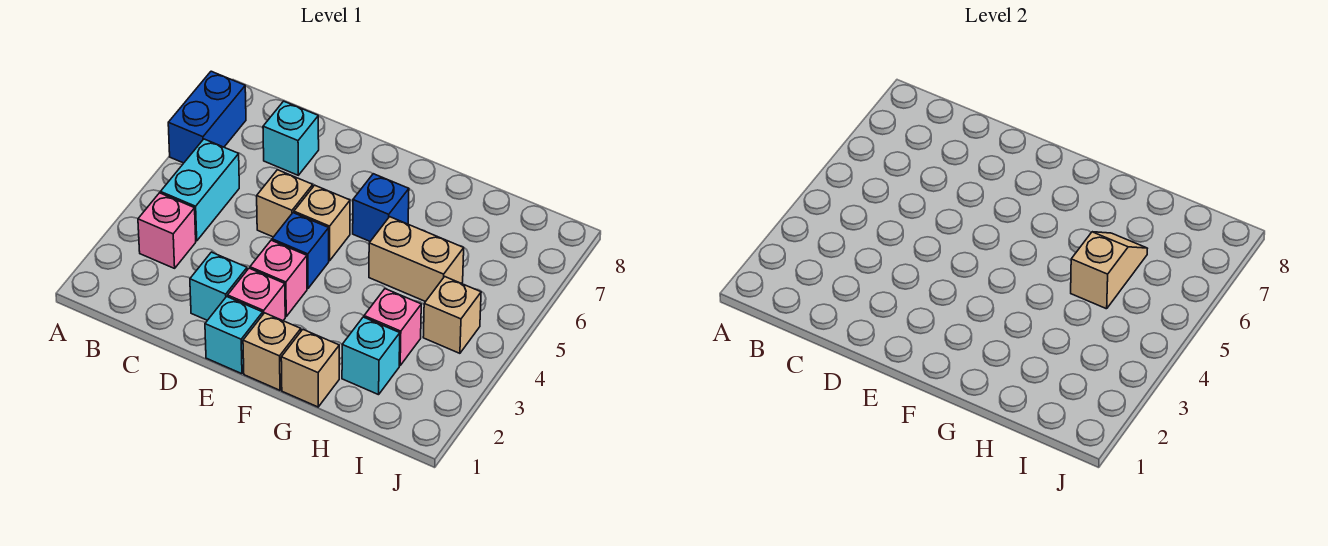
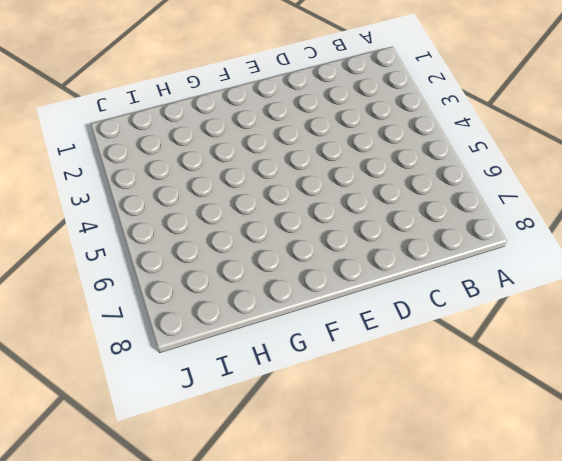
none -> blue brick A6:A7 level 1
none -> pink brick B3 level 1
none -> cyan brick B4:B5 level 1

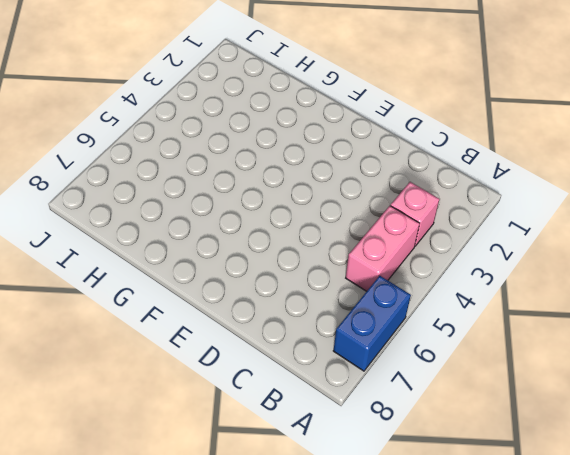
pink brick B4:B5 level 1 -> cyan brick B4:B5 level 1
none -> cyan brick C7 level 1
none -> cyan brick D2 level 1
none -> tan brick D5 level 1

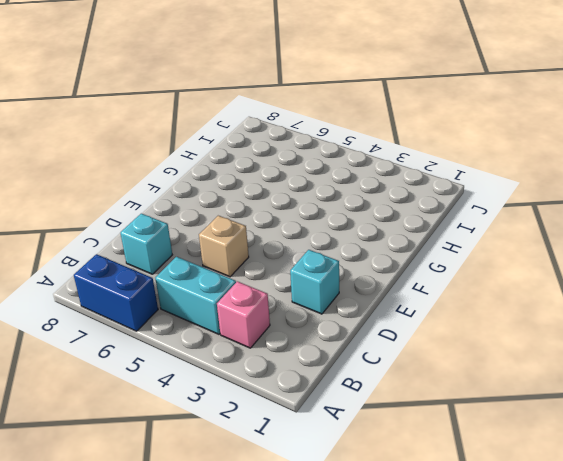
none -> cyan brick E1 level 1
none -> pink brick E2 level 1
none -> pink brick E3 level 1

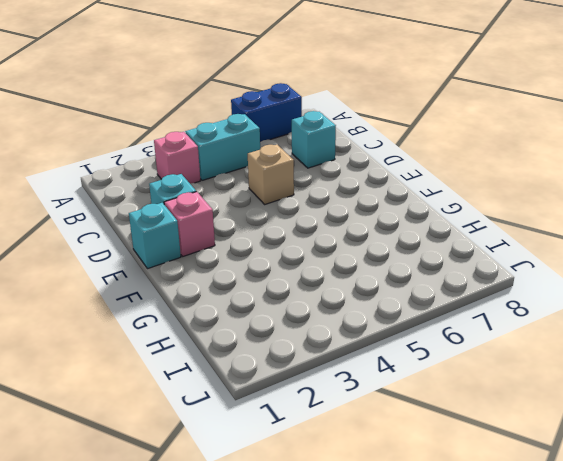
none -> pink brick E3 level 1
none -> blue brick E4 level 1
none -> tan brick E5 level 1

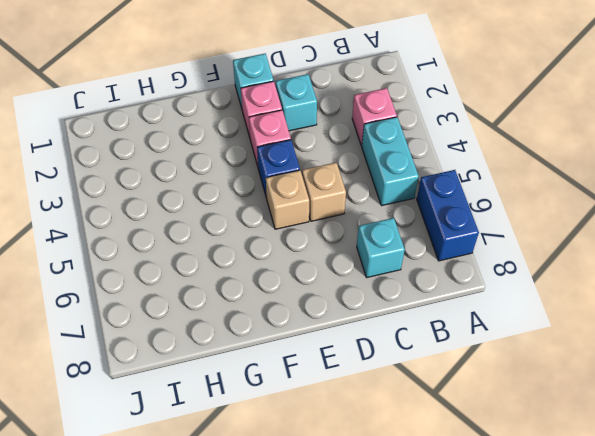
none -> tan brick F1 level 1
none -> blue brick F6 level 1
none -> tan brick G1 level 1

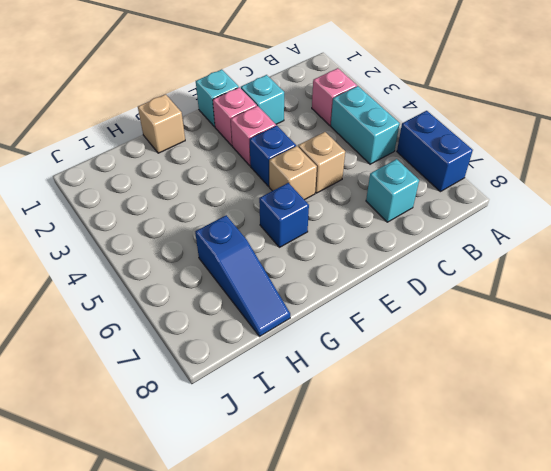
blue slope H6:H8 level 1 top 6 -> none
none -> tan brick F1 level 1
none -> tan brick G5:H5 level 1
none -> cyan brick H2 level 1

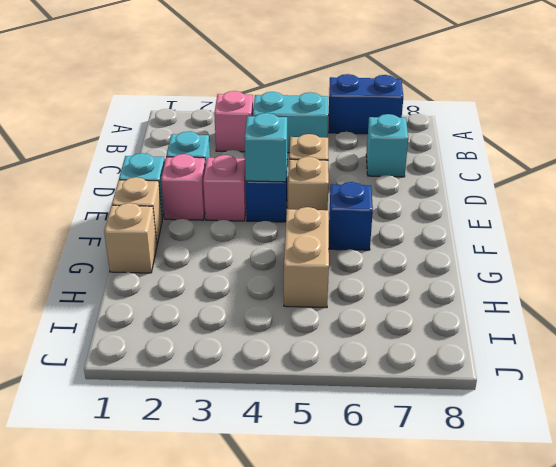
cyan brick E4 level 2 -> cyan brick H2 level 1
none -> pink brick H3 level 1
none -> tan brick I4 level 1
none -> tan slope H5:H6 level 2 top 5

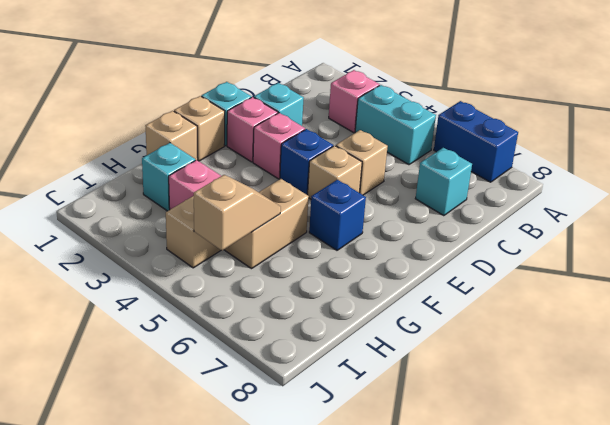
tan slope H5:I5 level 2 top I -> tan slope H5:H6 level 2 top 5

